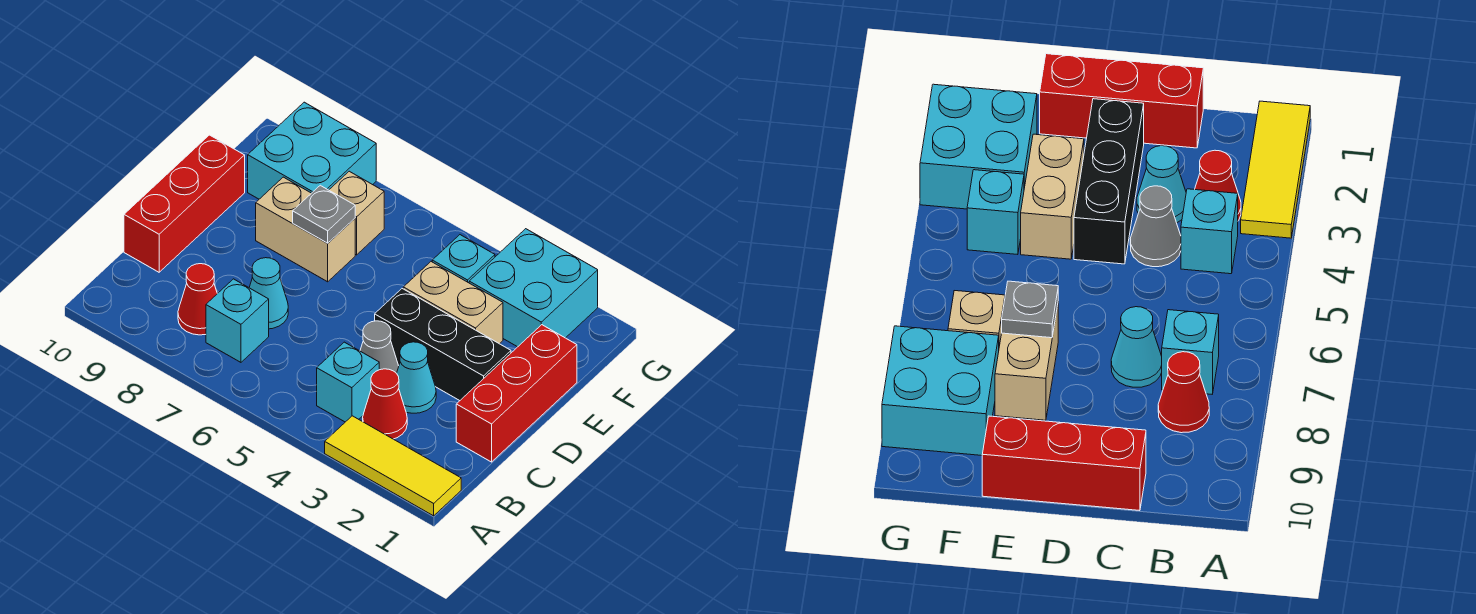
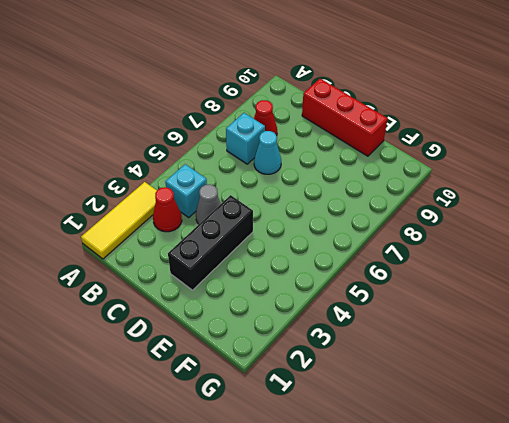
none -> red brick C1:E1 level 1
none -> cyan cone C3 level 1
none -> tan brick E3:E4 level 1

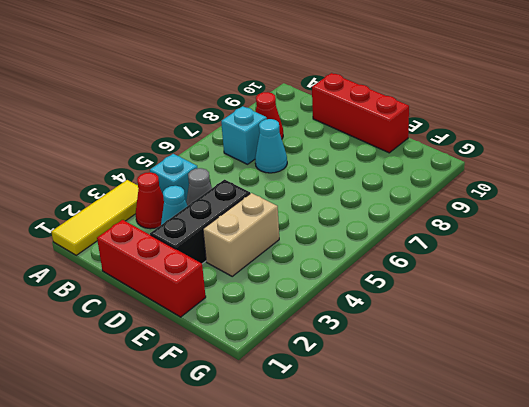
none -> tan brick E7:E8 level 1
none -> cyan brick F2:G3 level 1
none -> cyan brick F4 level 1

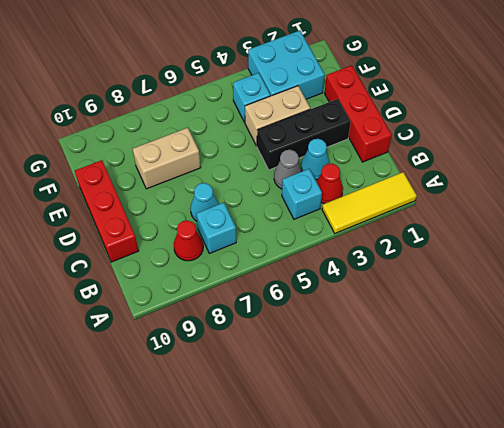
none -> tan brick F7 level 1
none -> cyan brick F8:G9 level 1
none -> grey plate E7 level 2

